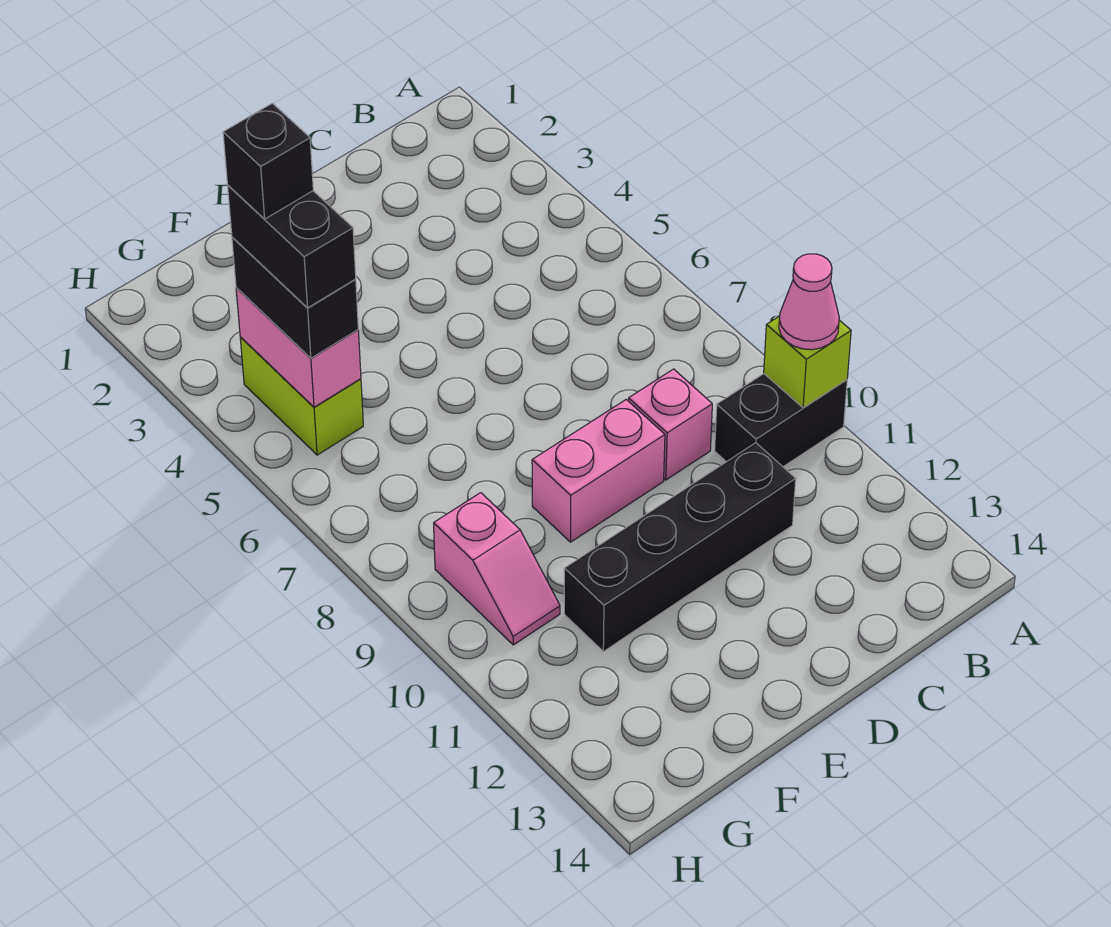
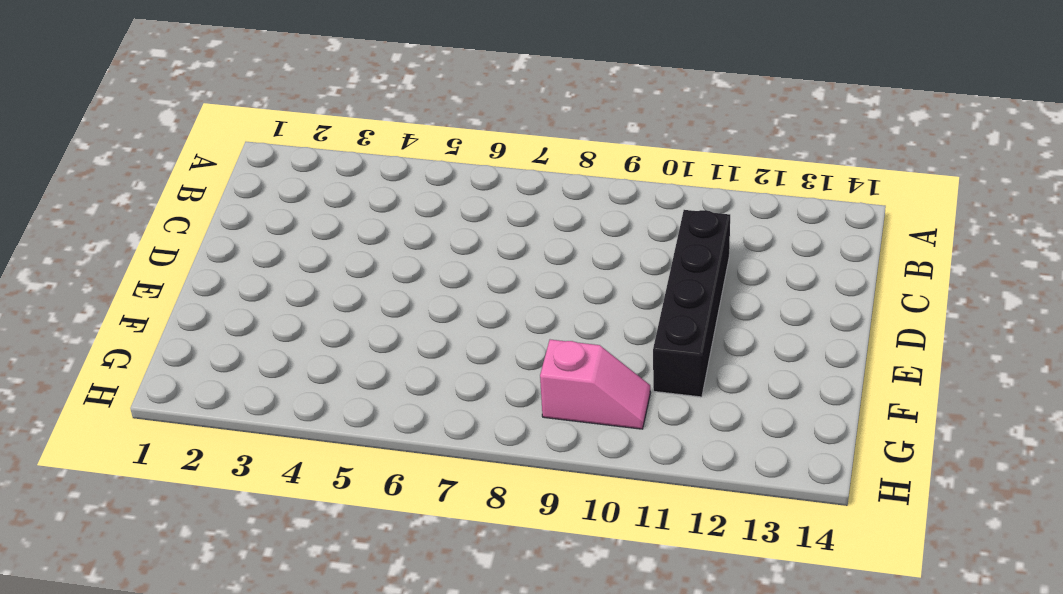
none -> black brick A10:B10 level 1
none -> pink brick C9 level 1
none -> pink brick D9:E9 level 1

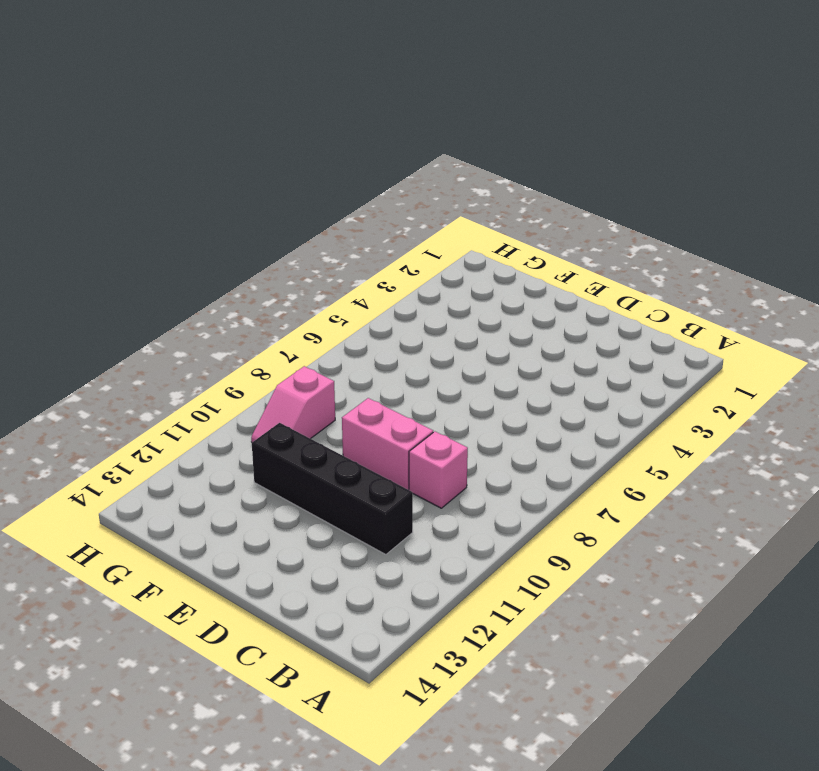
none -> black brick A10:B10 level 1
none -> lime brick G4:G5 level 1
none -> lime brick A10 level 2

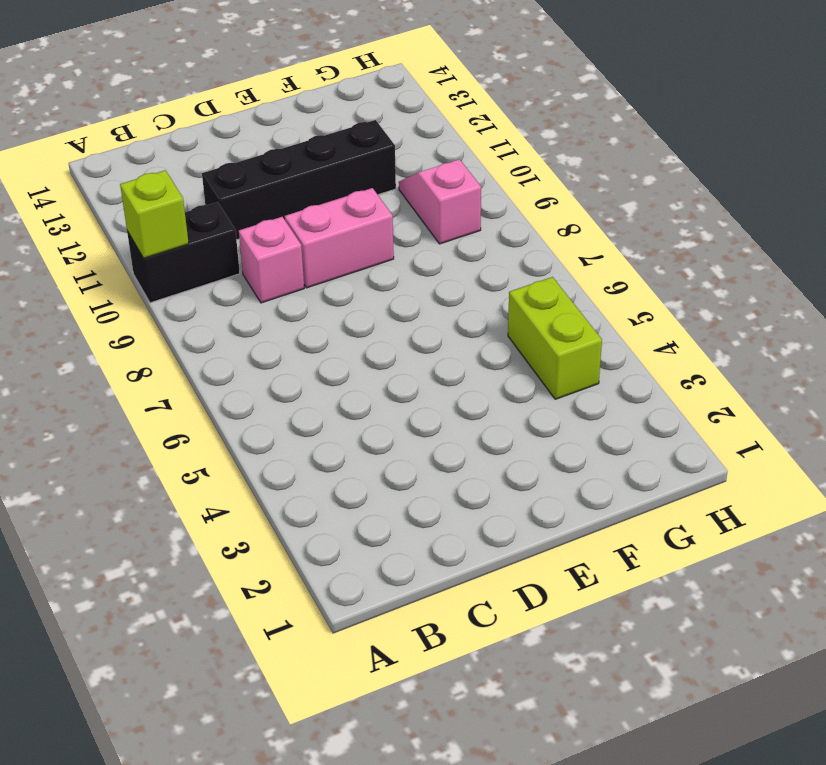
none -> pink brick G4:G5 level 2
none -> pink cone A10 level 3
none -> black brick G4:G5 level 3

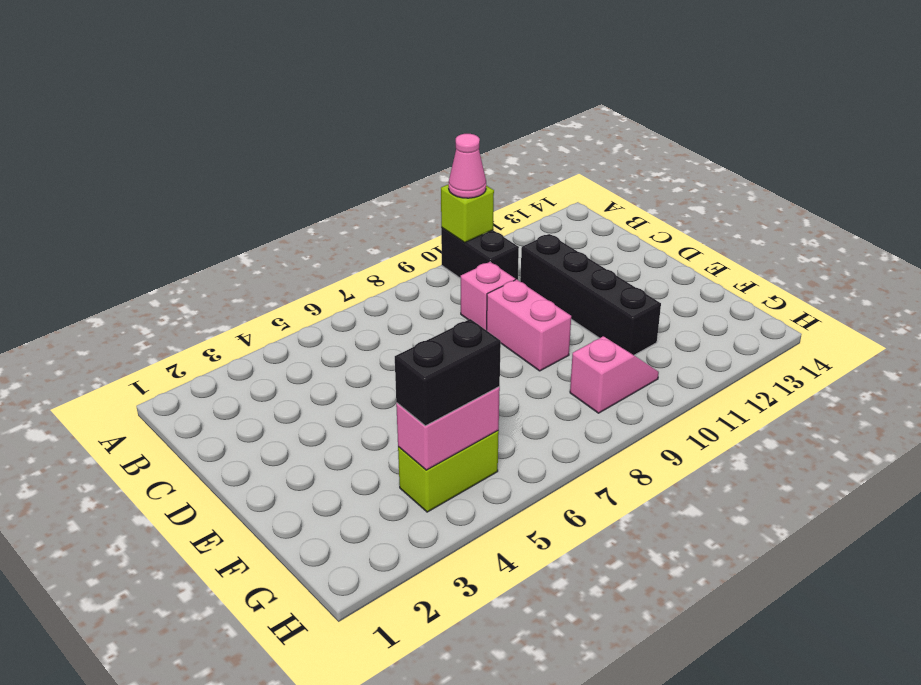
none -> black brick G4:G5 level 4
none -> black brick G4 level 5

